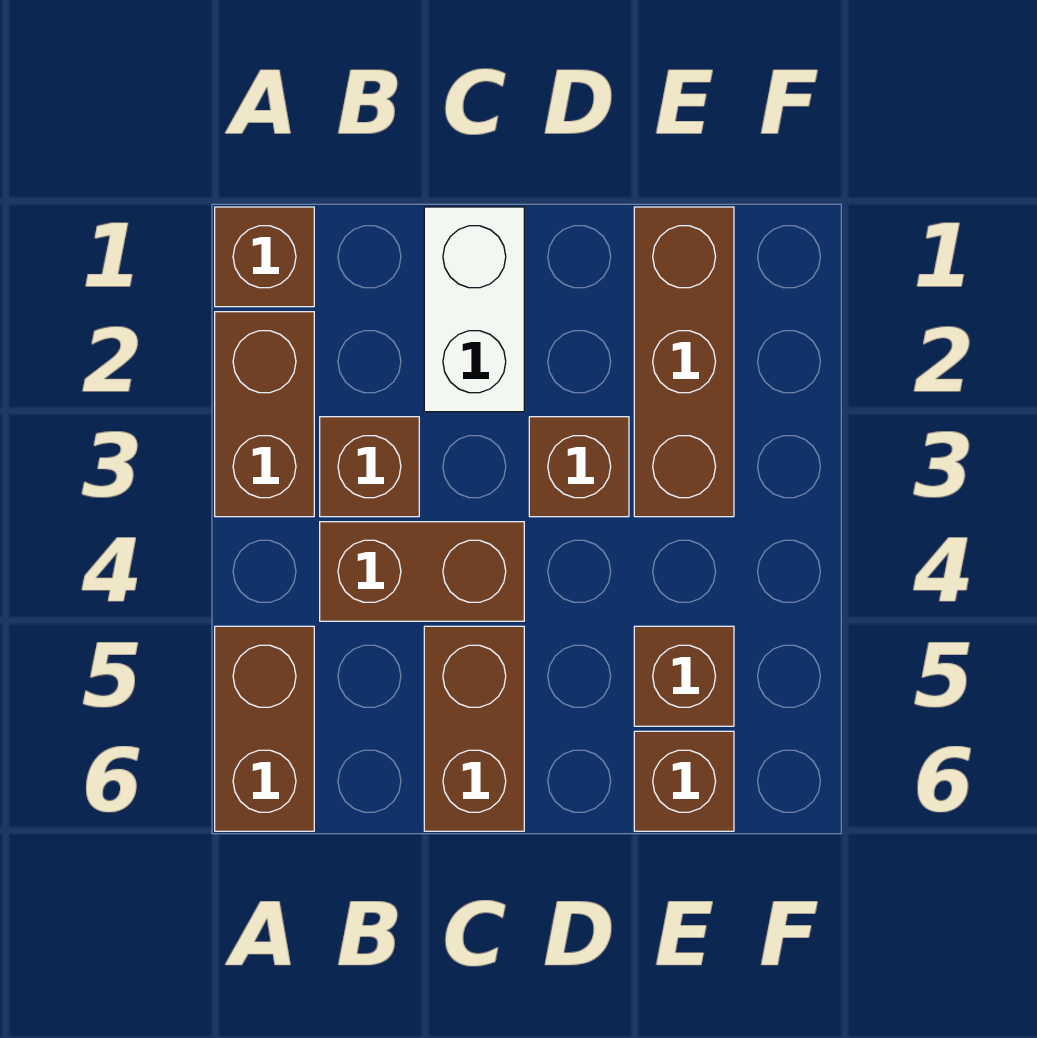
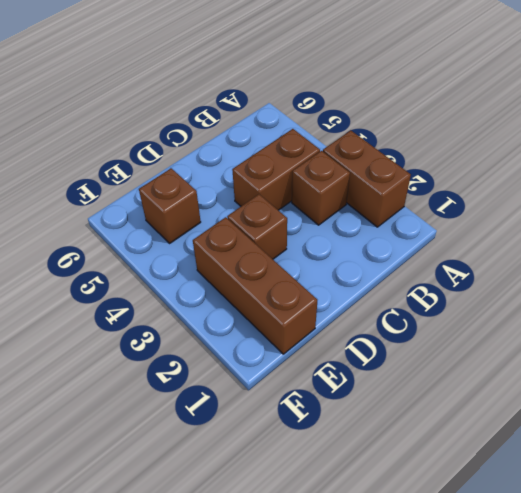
none -> brown brick A1 level 1
none -> brown brick A5:A6 level 1

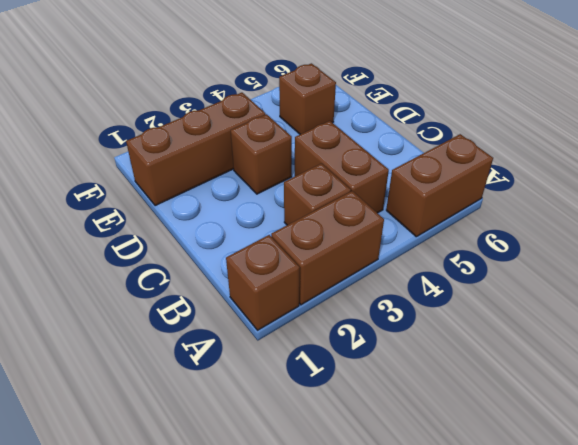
none -> white brick C1:C2 level 1
none -> brown brick C5:C6 level 1

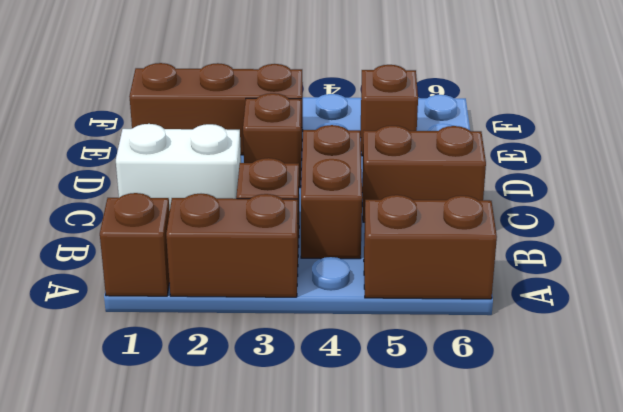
none -> brown brick E6 level 1

